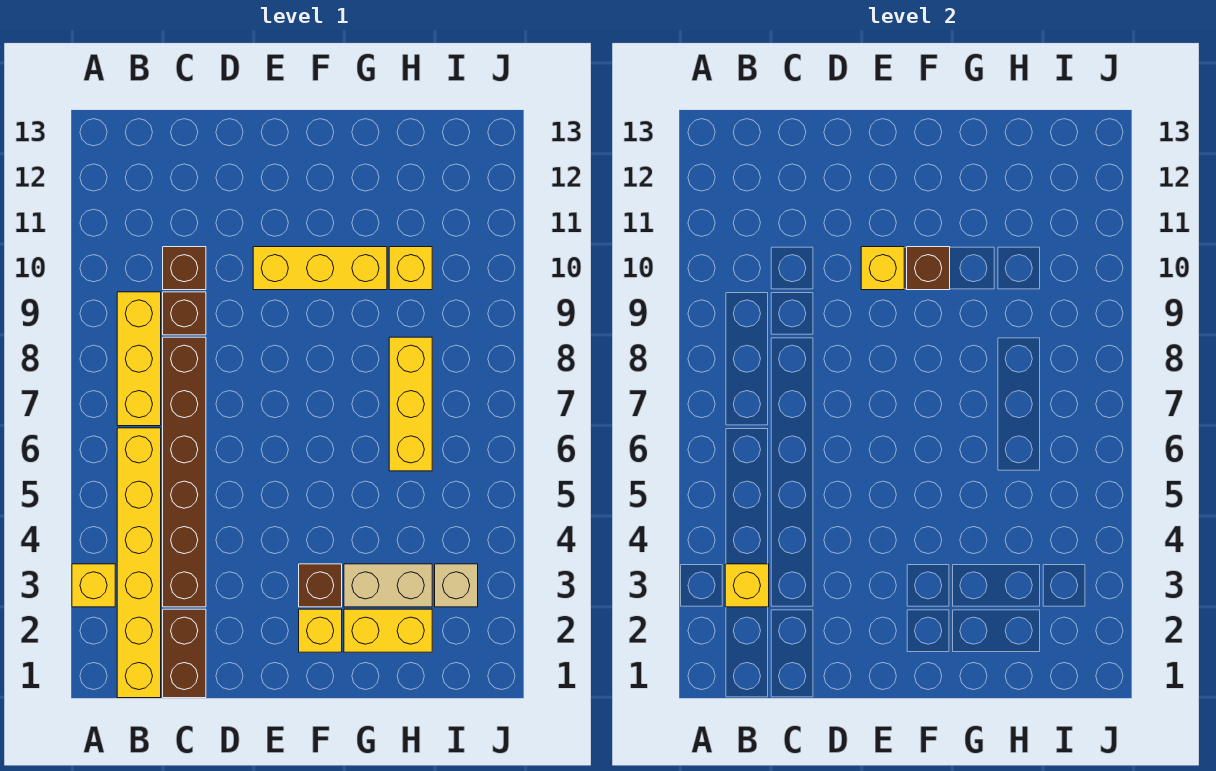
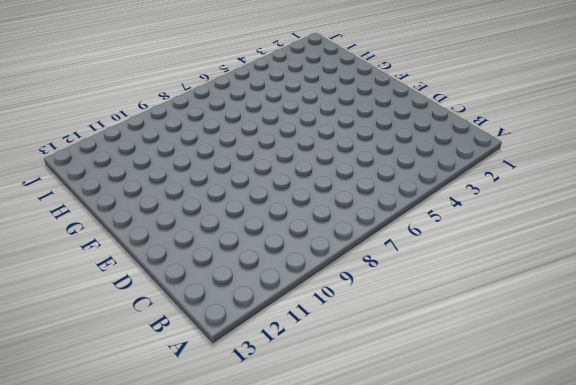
none -> yellow brick A3 level 1
none -> yellow brick B1:B6 level 1
none -> yellow brick B7:B9 level 1

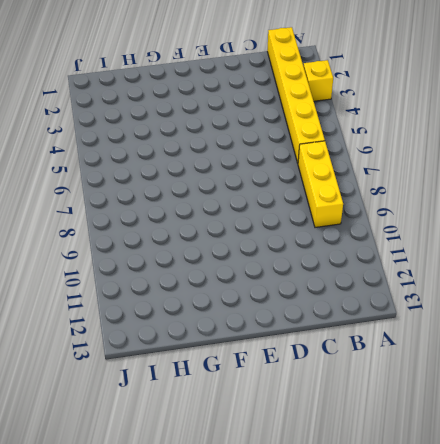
none -> brown brick C1:C2 level 1
none -> brown brick C3:C8 level 1
none -> brown brick C9 level 1

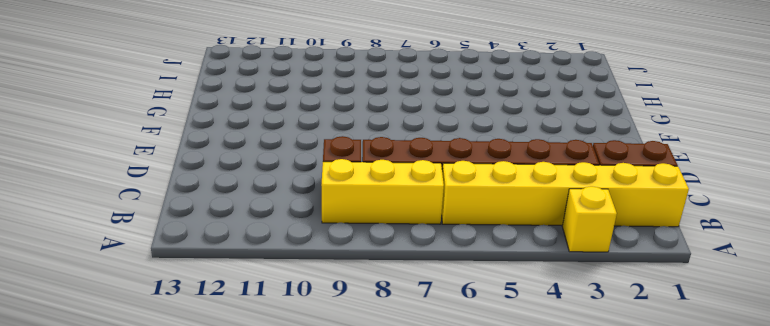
none -> brown brick C10 level 1
none -> yellow brick E10:G10 level 1
none -> yellow brick F2 level 1

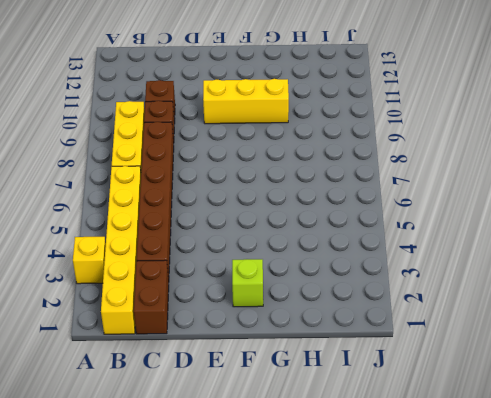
lime brick F2 level 1 -> yellow brick F2 level 1
none -> brown brick F3 level 1
none -> yellow brick G2:H2 level 1
none -> tan brick G3:H3 level 1

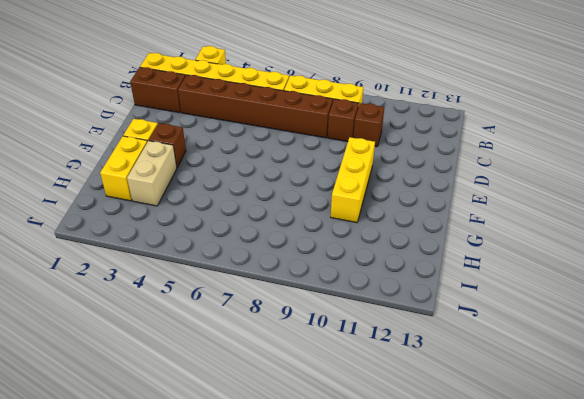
none -> yellow brick H6:H8 level 1
none -> yellow brick H10 level 1
none -> tan brick I3 level 1

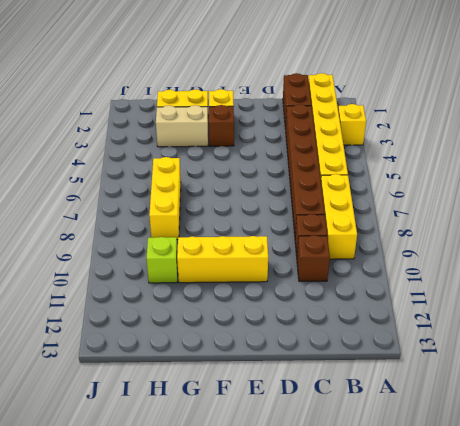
lime brick H10 level 1 -> yellow brick H10 level 1
none -> tan brick I3 level 1
none -> yellow brick B3 level 2
none -> yellow brick E10 level 2

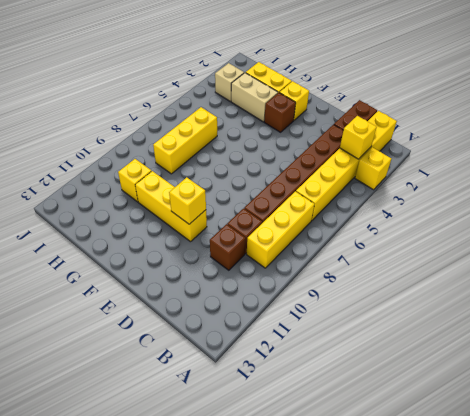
none -> brown brick F10 level 2

